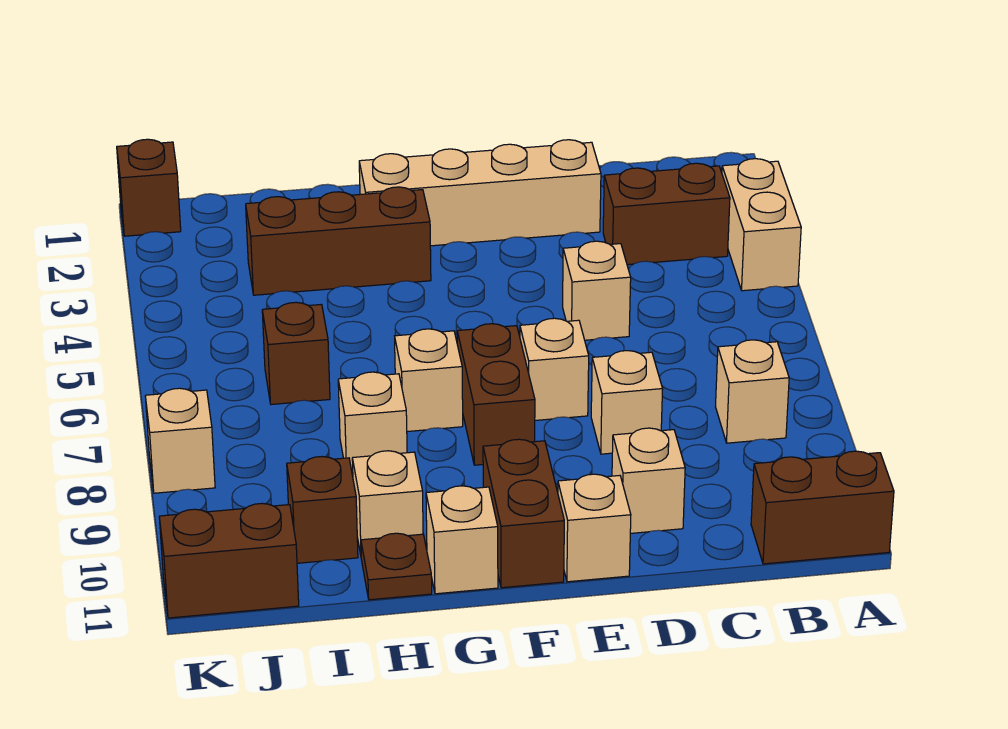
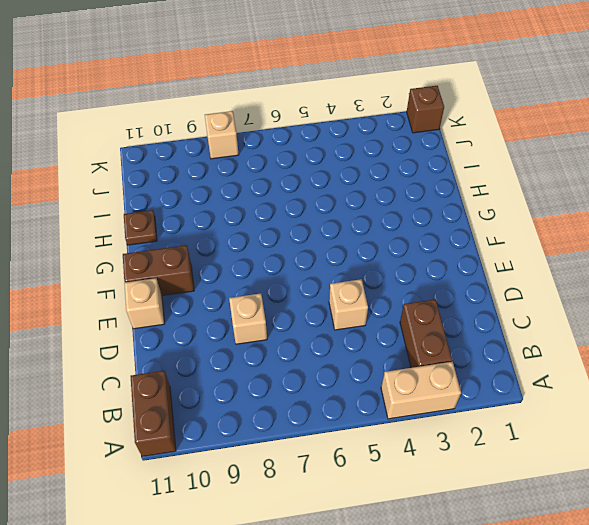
none -> tan brick B8 level 1
none -> tan brick D2:G2 level 1
none -> tan brick D10 level 1

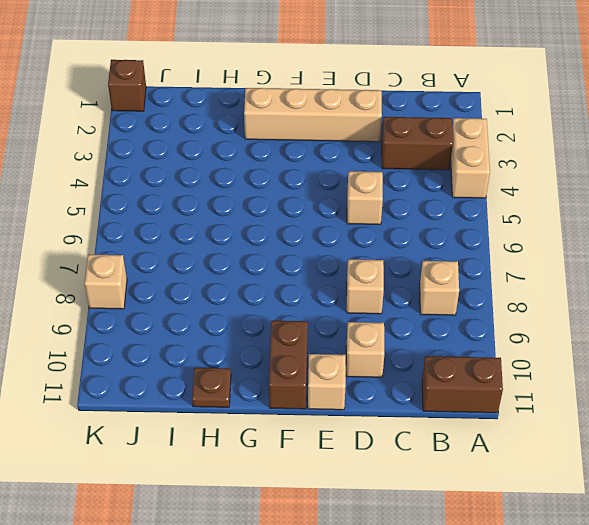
none -> tan brick E7 level 1
none -> brown brick F7:F8 level 1
none -> brown brick G3:I3 level 1

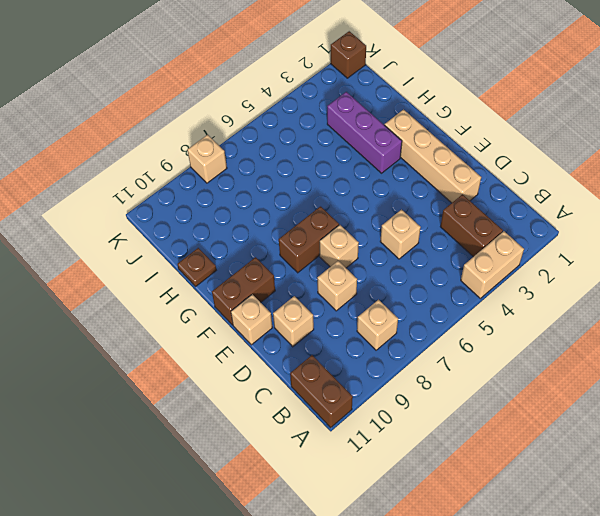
purple brick G3:I3 level 1 -> brown brick G3:I3 level 1
none -> tan brick G7 level 1
none -> tan brick G11 level 1
none -> tan brick H8 level 1

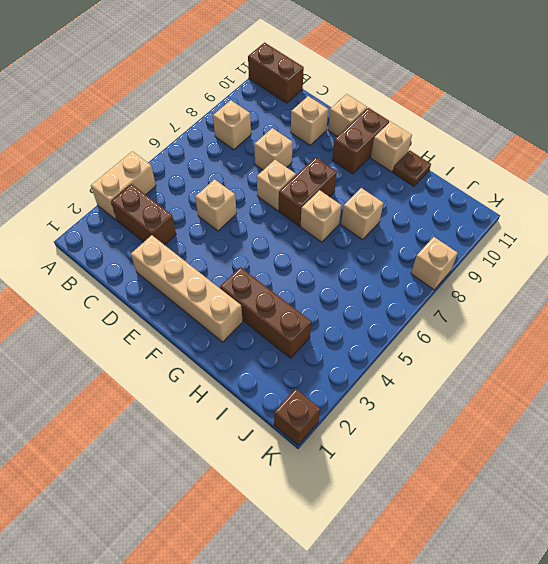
none -> tan brick H10 level 1
none -> brown brick I6 level 1
none -> brown brick I10 level 1

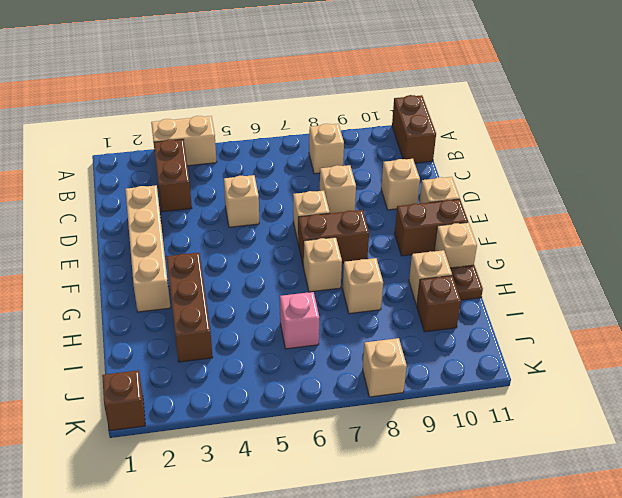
pink brick I6 level 1 -> brown brick I6 level 1
none -> brown brick J11:K11 level 1

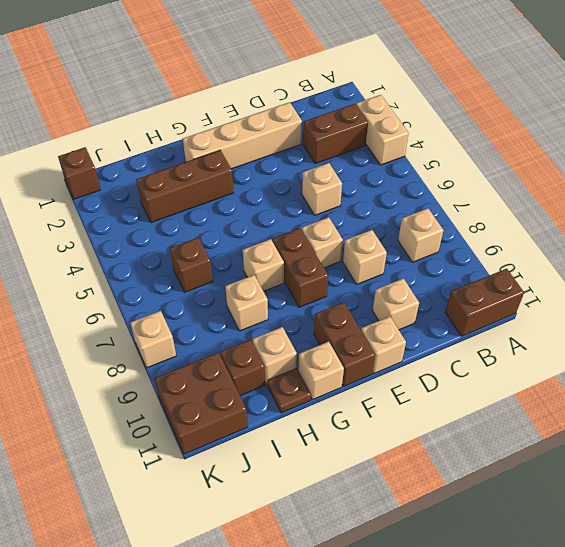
brown brick J10:K11 level 1 -> brown brick J11:K11 level 1

